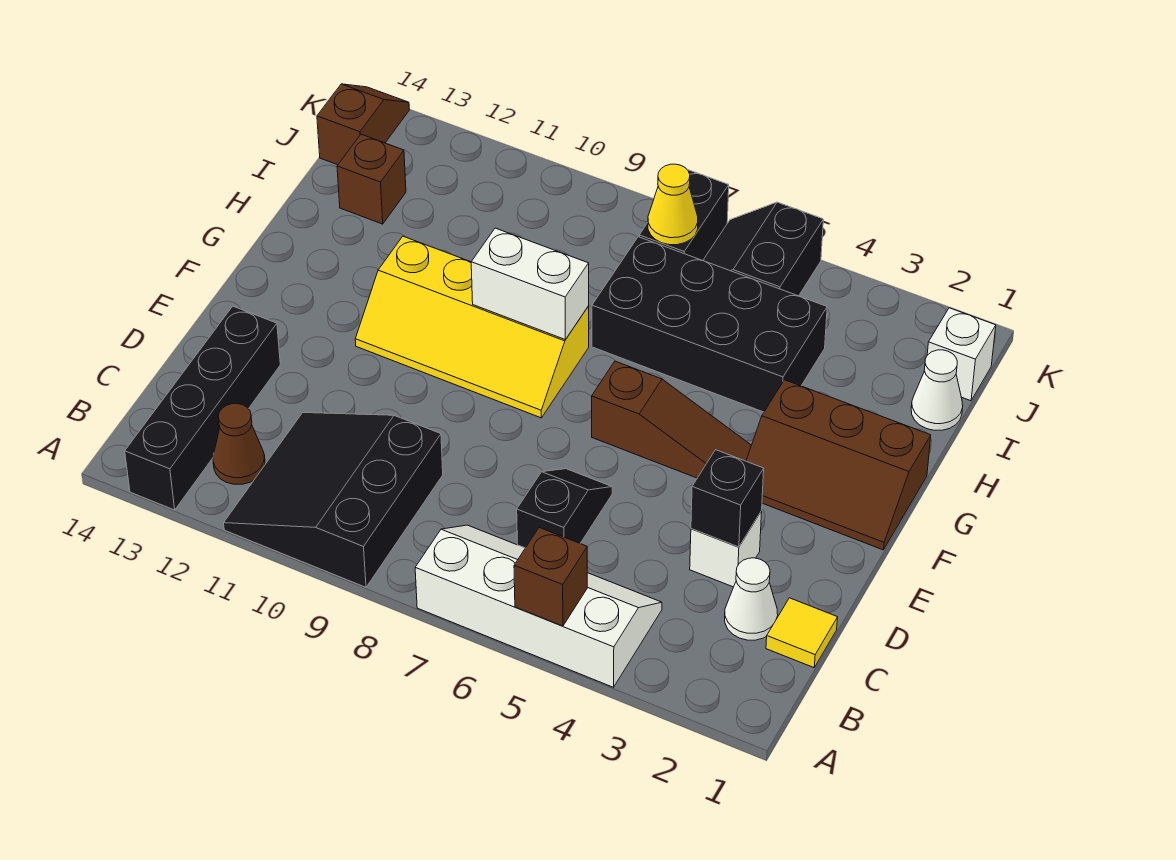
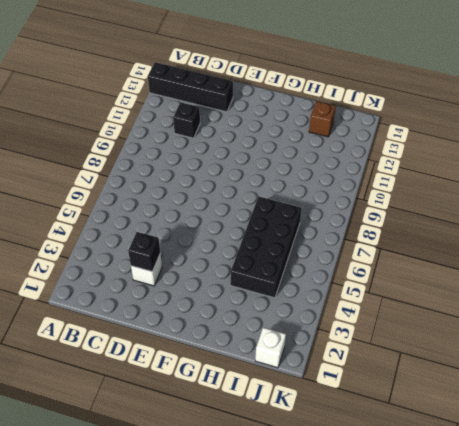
black brick C11 level 1 -> black slope A9:C11 level 1 top 9
none -> white slope A4:B7 level 1 top A
none -> brown cone B12 level 1
none -> yellow tile C1 level 1

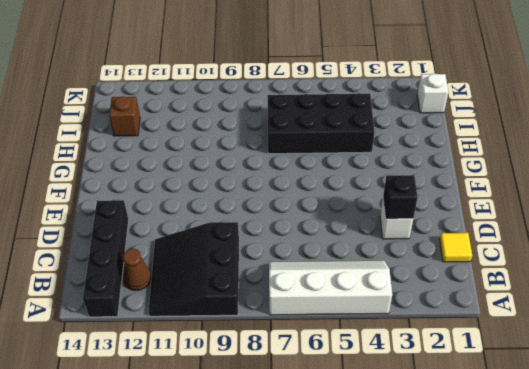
none -> white cone C2 level 1
none -> black slope C6:D6 level 1 top C
none -> brown slope F1:G3 level 1 top G

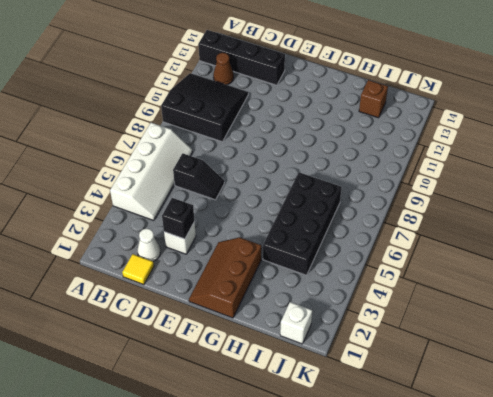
none -> brown slope F4:F6 level 1 top 6
none -> yellow slope F8:G11 level 1 top G
none -> white cone I1 level 1

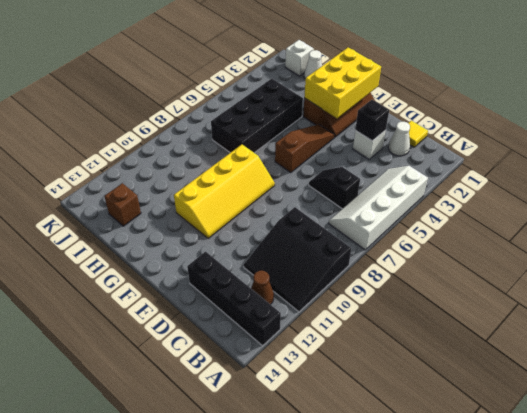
yellow brick F1:G3 level 2 -> none
none -> black slope J5:K6 level 1 top 5
none -> black brick J7:K7 level 1
none -> brown slope J14:K14 level 1 top J

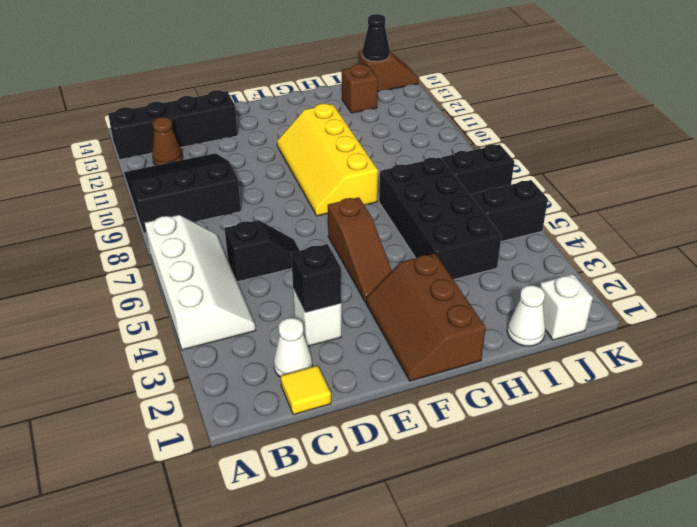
black cone J14 level 2 -> none
none -> brown brick A5 level 2
none -> white brick G8:G9 level 2
none -> yellow cone J7 level 2

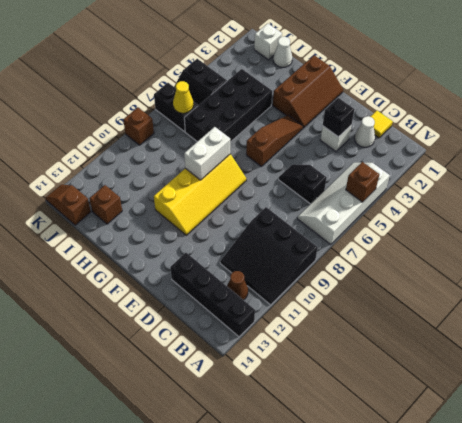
brown brick K9 level 1 -> none

